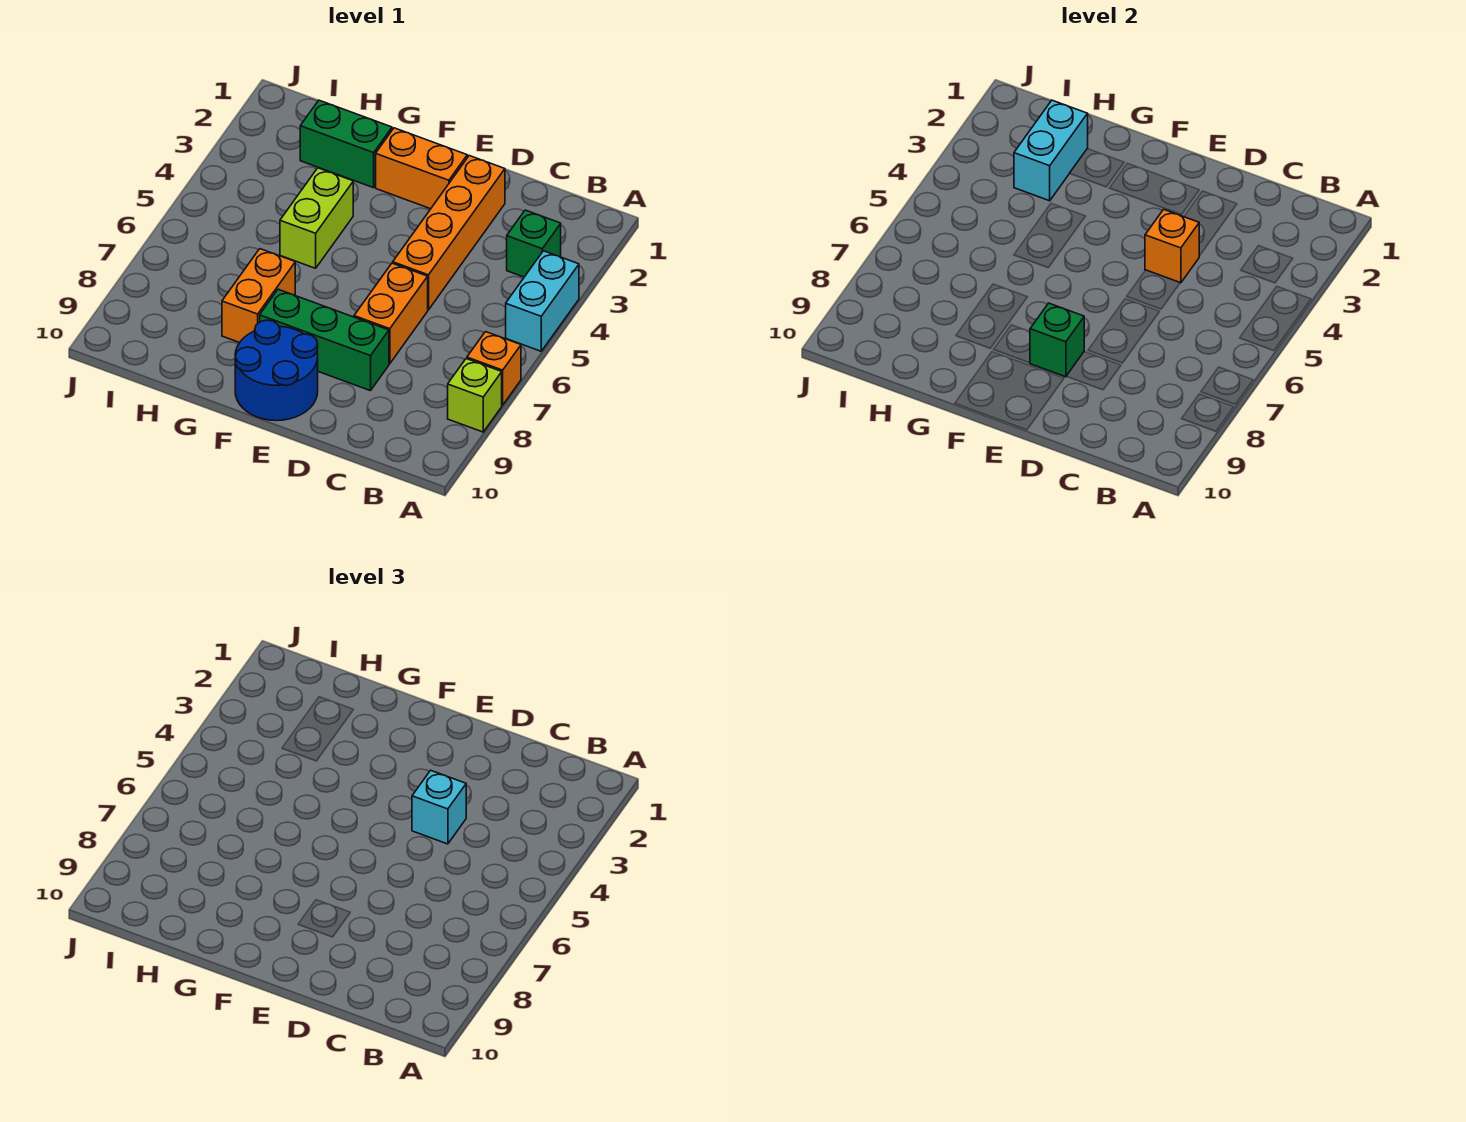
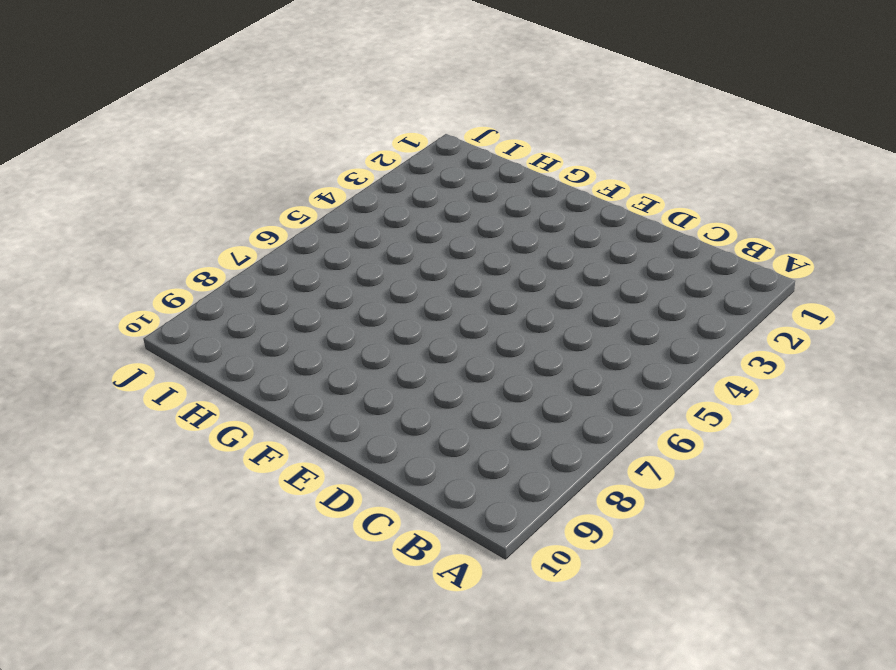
none -> cyan brick A4:A5 level 1
none -> orange brick A7 level 1
none -> lime brick A8 level 1

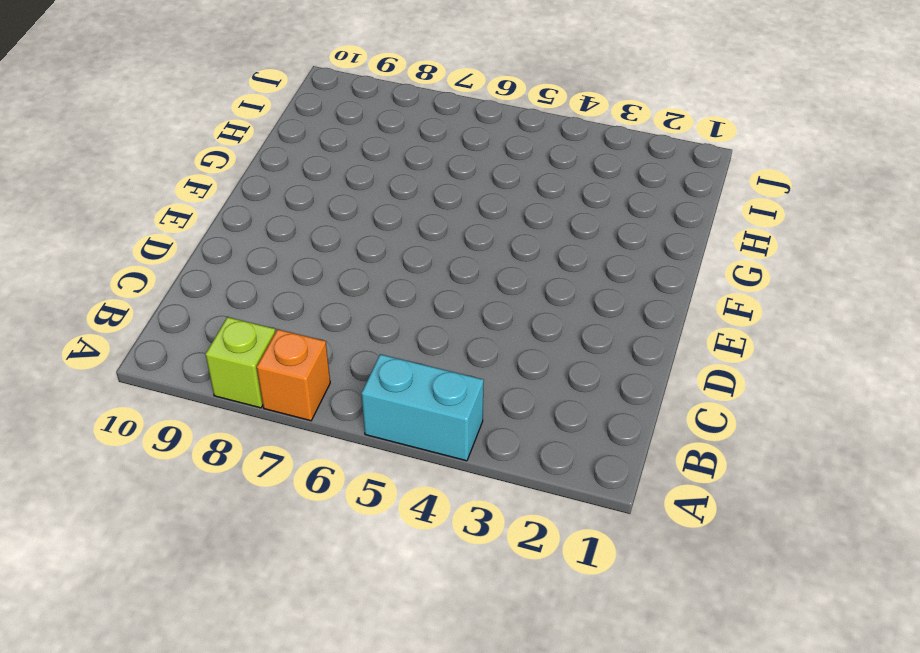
none -> green brick B3 level 1
none -> orange brick D2:D5 level 1
none -> orange brick D6:D7 level 1

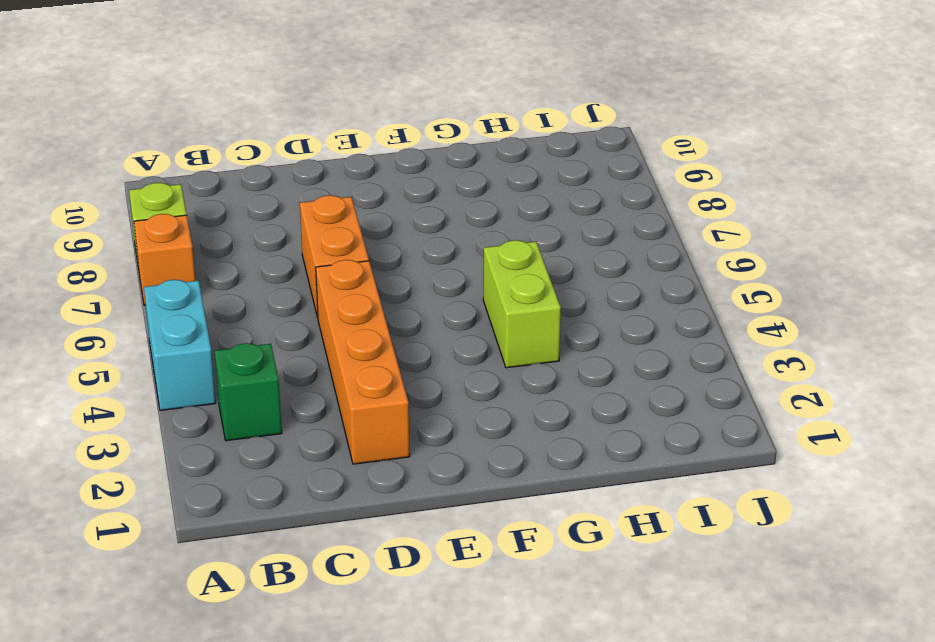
none -> green brick D8:F8 level 1
none -> orange brick E2:F2 level 1
none -> blue round brick E9:F10 level 1

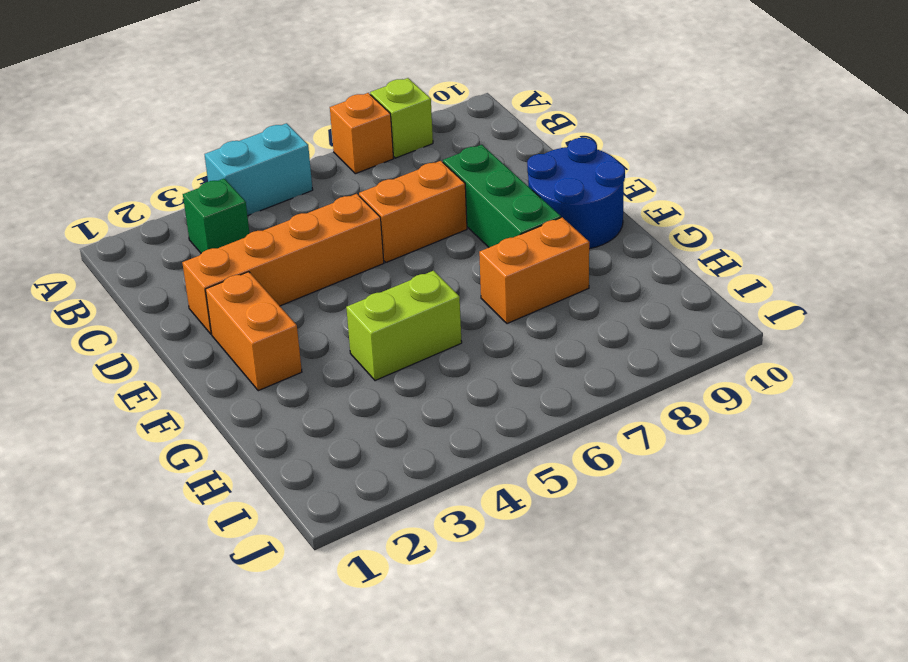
none -> green brick G2:H2 level 1
none -> orange brick D4 level 2
none -> green brick E8 level 2

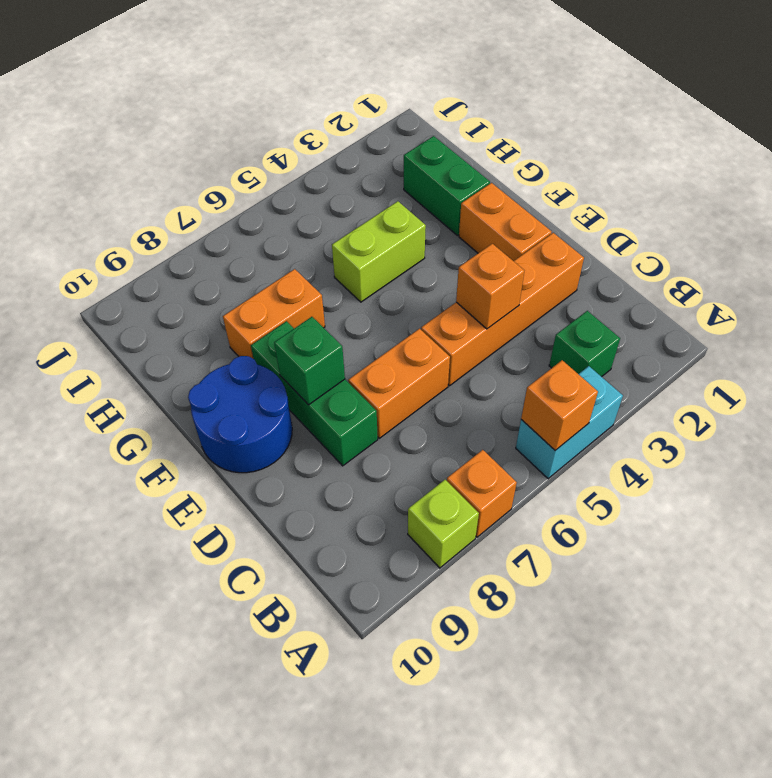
orange brick A5 level 2 -> none
none -> cyan brick H2:H3 level 2
none -> cyan brick D4 level 3

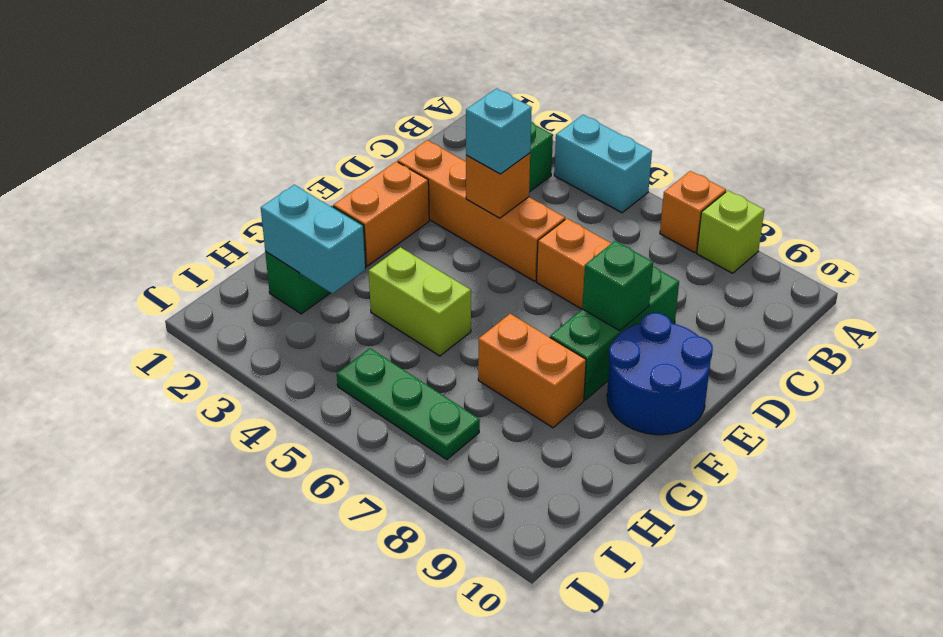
green plate I5:I7 level 1 -> none

